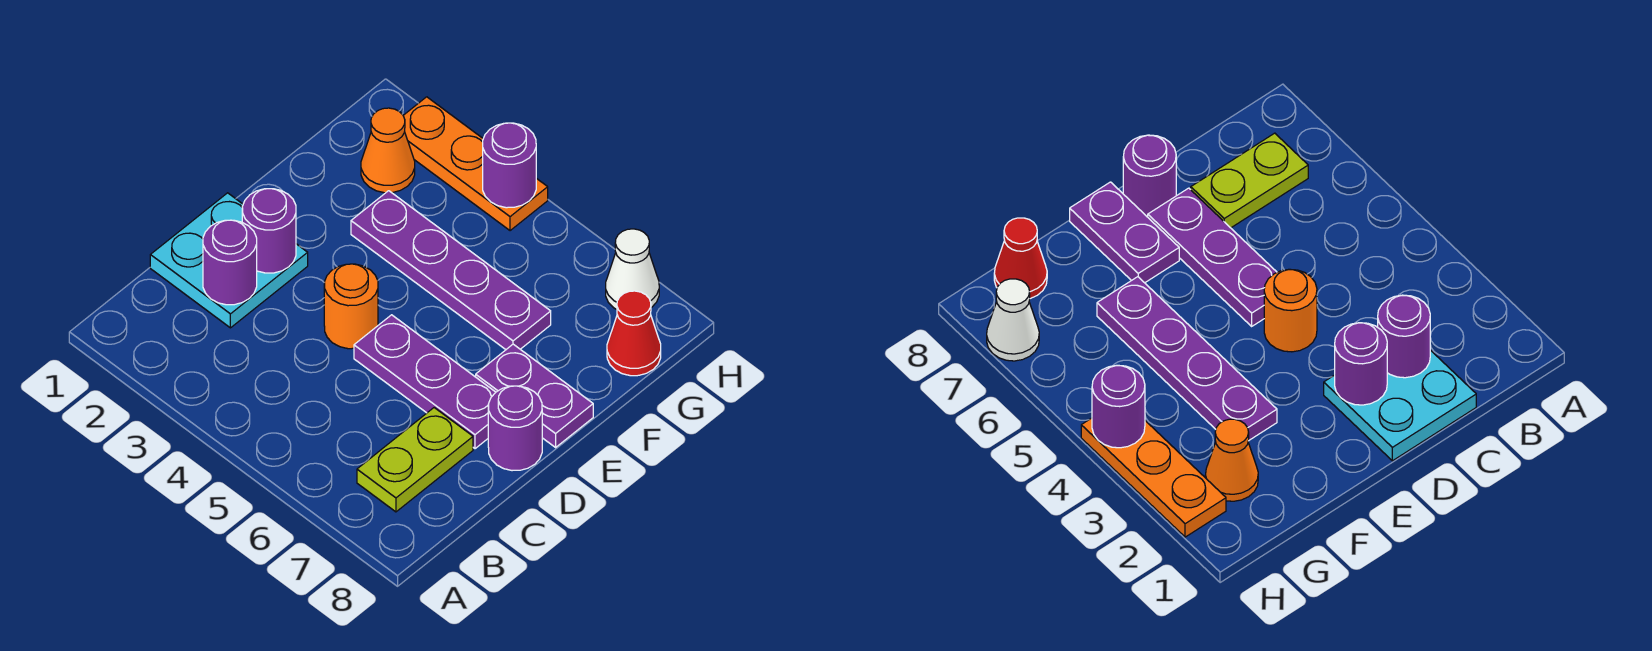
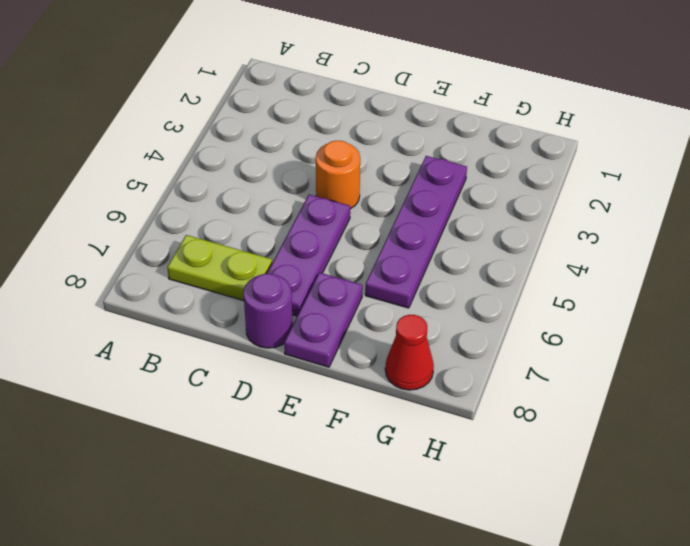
none -> cyan plate C1:D2 level 1
none -> orange cone G2 level 1
none -> orange plate H2:H4 level 1

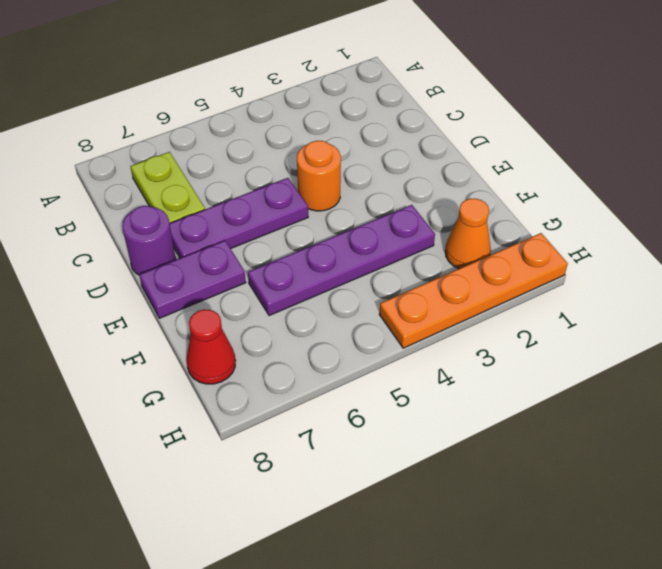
orange plate H1:H4 level 1 -> orange plate H2:H4 level 1
none -> cyan plate C1:D2 level 1
none -> white cone H7 level 1
none -> purple round brick C2 level 2

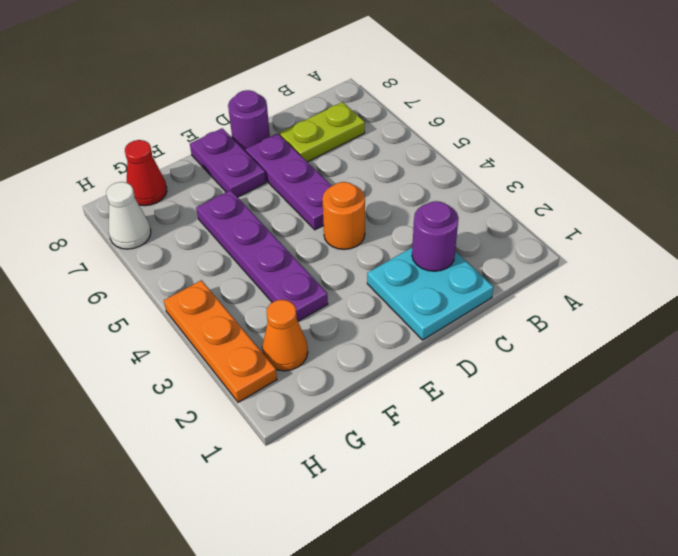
none -> purple round brick D2 level 2
none -> purple round brick H4 level 2

